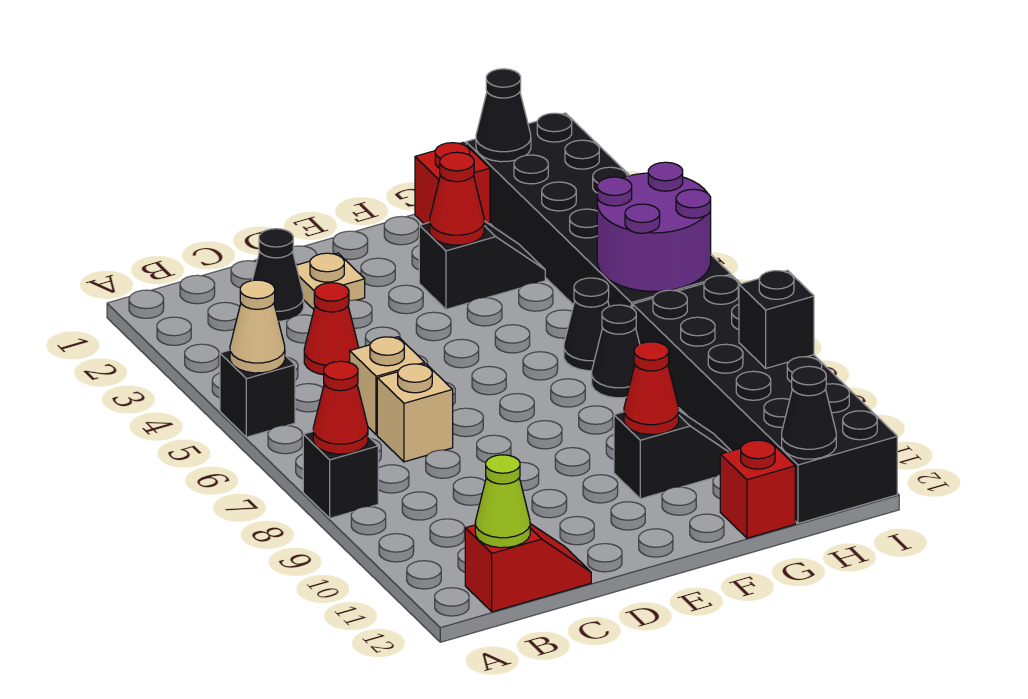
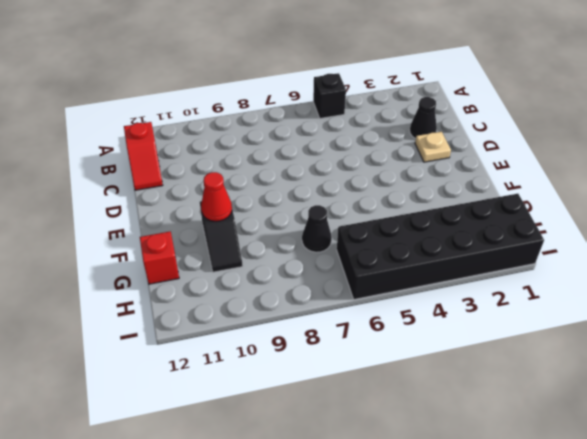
none -> black brick A8 level 1
none -> red cone C4 level 1
none -> tan brick C6 level 1

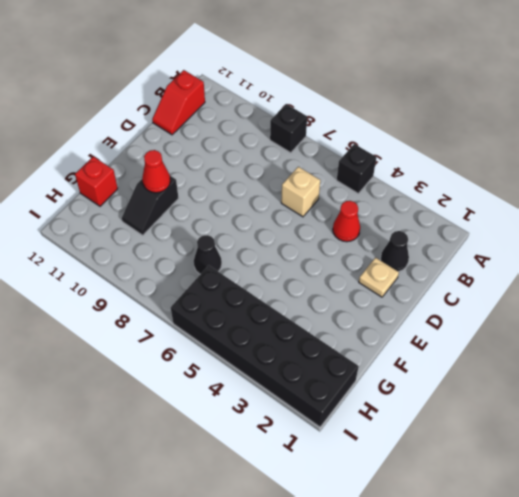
none -> tan brick C7 level 1
none -> black slope F3:G3 level 1 top F
none -> red brick G1 level 1

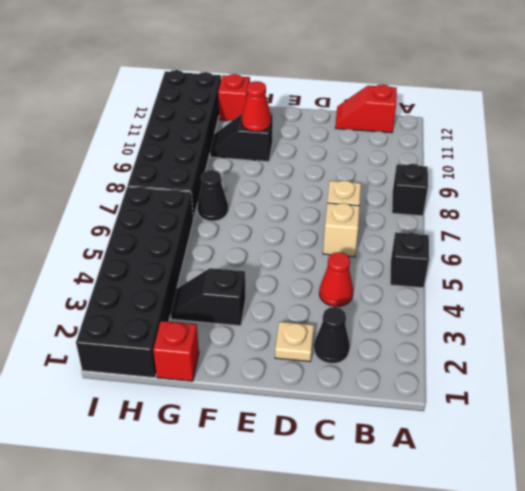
none -> black cone G6 level 1
none -> tan cone A5 level 2
none -> red cone A8 level 2

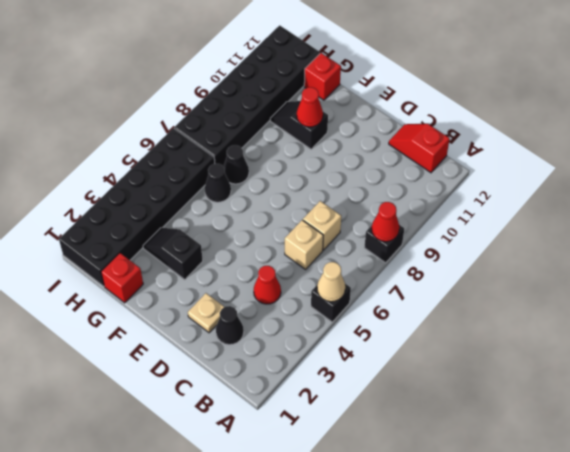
none -> lime cone B12 level 2
none -> red cone F3 level 2
none -> black cone H1 level 2

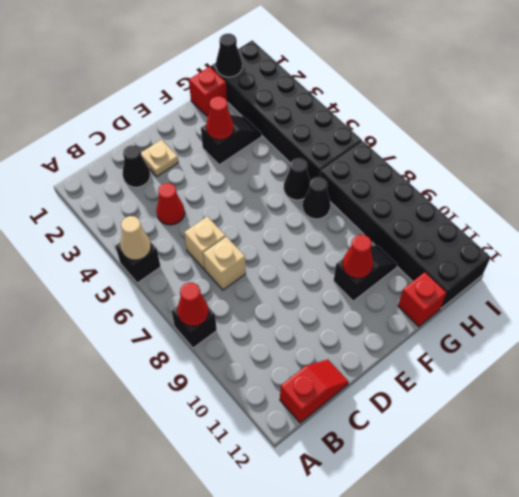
none -> lime cone B12 level 2
none -> purple round brick H5:I6 level 2
none -> black cone H12 level 2

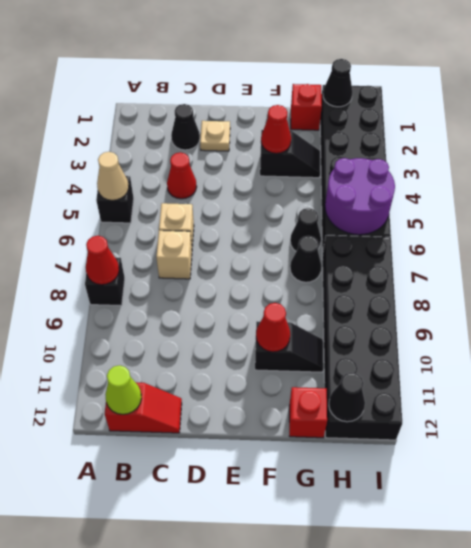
none -> black brick I9 level 2

